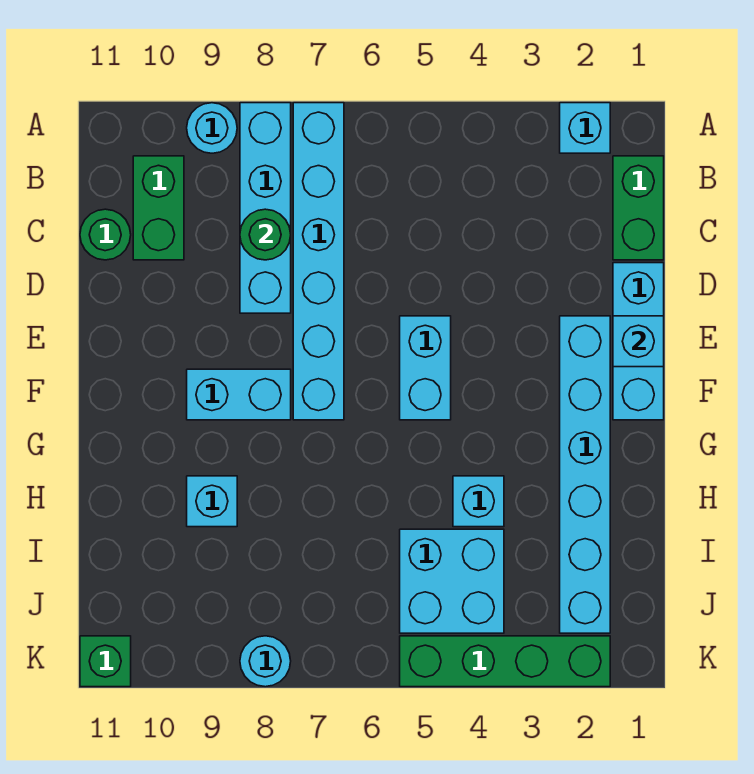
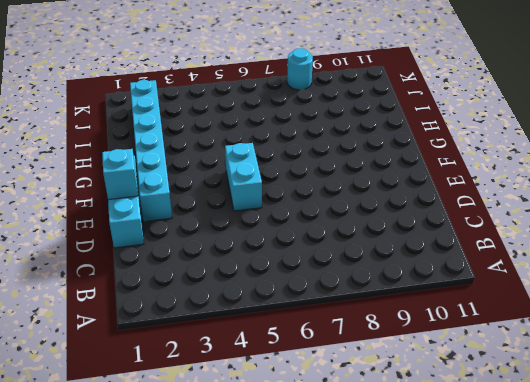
none -> cyan brick A2 level 1
none -> cyan brick A7:F7 level 1
none -> cyan brick A8:D8 level 1

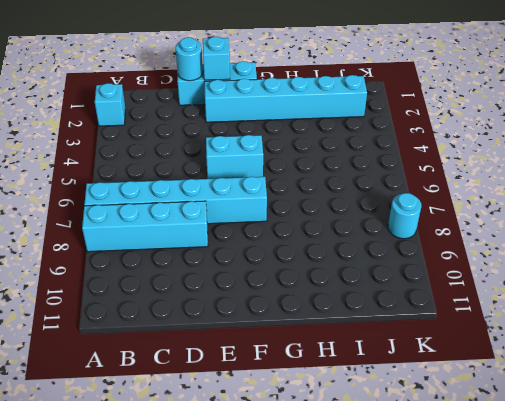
cyan round brick D1 level 2 -> cyan round brick A9 level 1
none -> green brick B1:C1 level 1
none -> green brick B10:C10 level 1
none -> green round brick C11 level 1

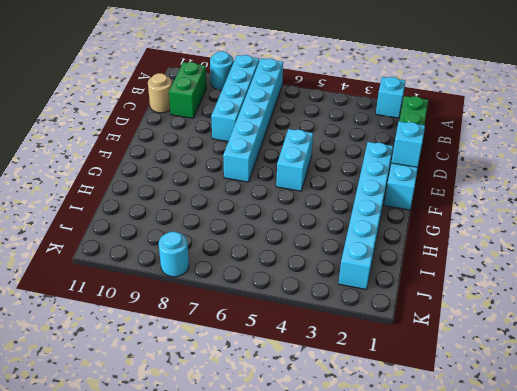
tan round brick C11 level 1 -> green round brick C11 level 1
none -> cyan brick F8:F9 level 1
none -> cyan brick H4 level 1
none -> cyan brick H9 level 1

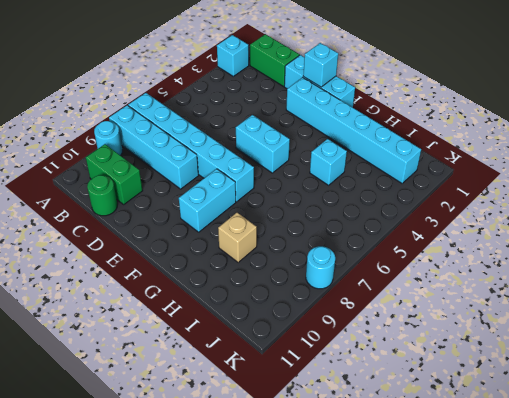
tan brick H9 level 1 -> cyan brick H9 level 1
none -> cyan brick I4:J5 level 1
none -> green brick K2:K5 level 1
none -> green brick K11 level 1

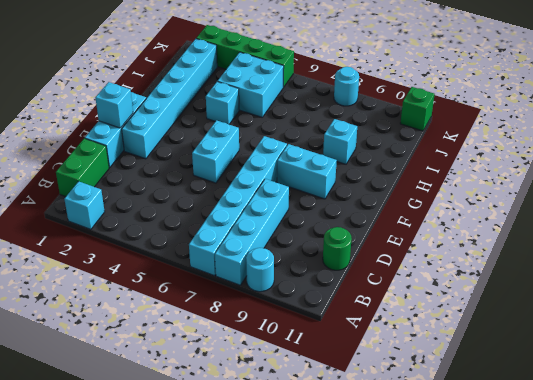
none -> green brick B10:C10 level 1
none -> green round brick C8 level 2

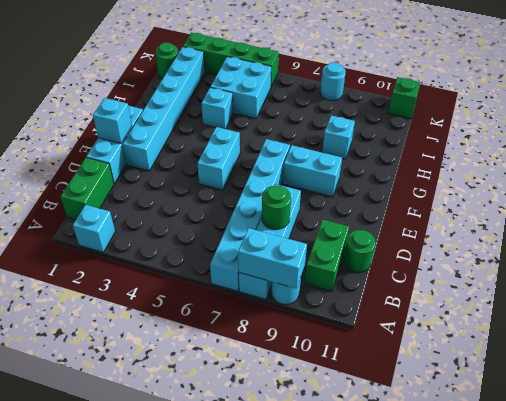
cyan brick A8:A9 level 2 -> none
green round brick J1 level 1 -> none

